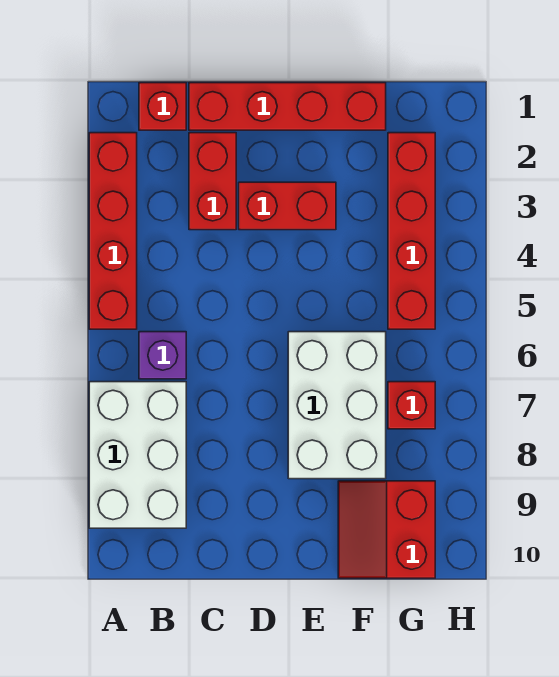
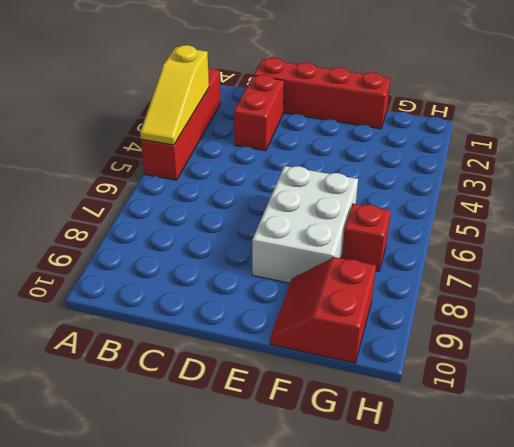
yellow slope A3:A5 level 2 top 3 -> none
none -> white brick A7:B9 level 1
none -> red brick B1 level 1

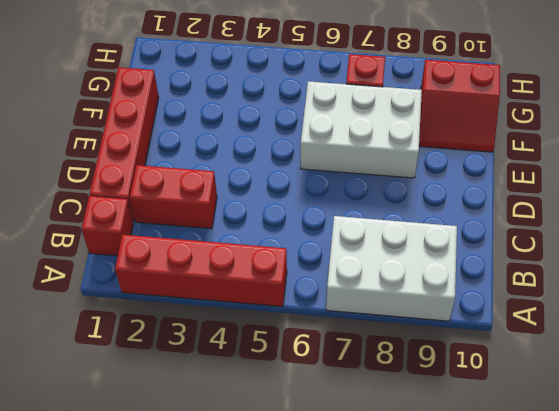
none -> purple brick B6 level 1
none -> red brick D3:E3 level 1

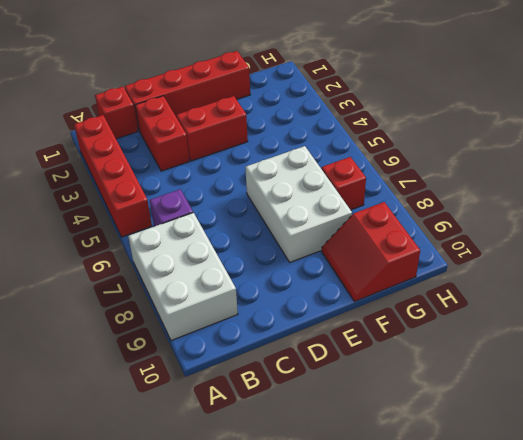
none -> red brick G2:G5 level 1

